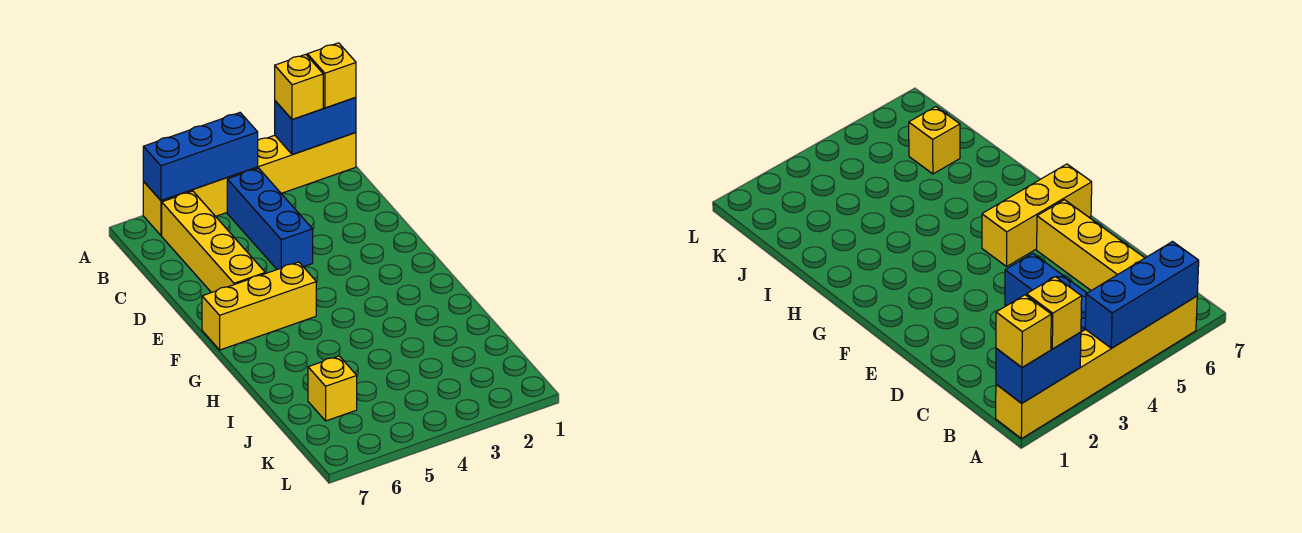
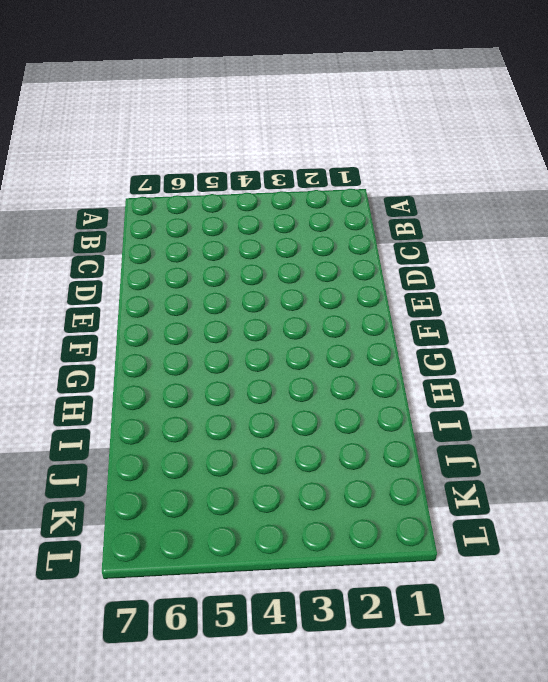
none -> yellow brick A1:A6 level 1
none -> blue brick B4:D4 level 1

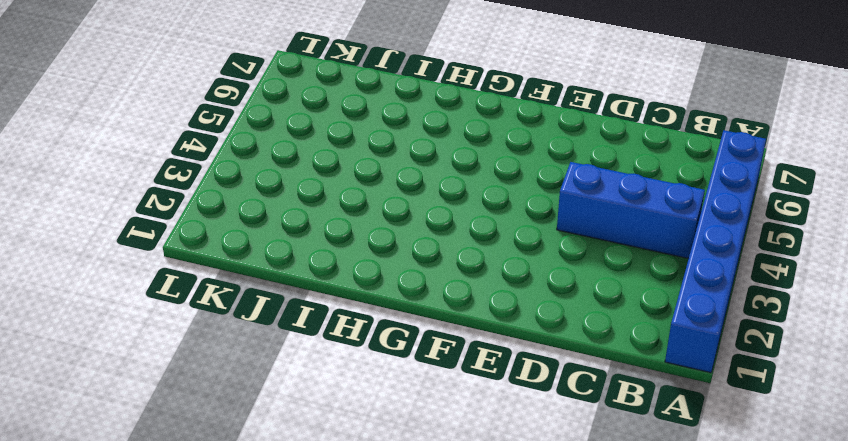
blue brick A1:A6 level 1 -> yellow brick A1:A6 level 1
none -> yellow brick B6:E6 level 1
none -> yellow brick F5:F7 level 1

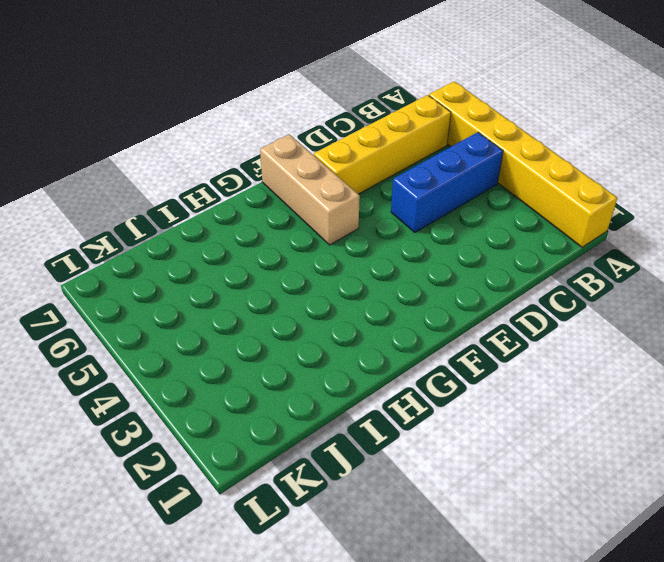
tan brick F5:F7 level 1 -> yellow brick F5:F7 level 1
none -> yellow brick J6 level 1
none -> blue brick A1:A2 level 2

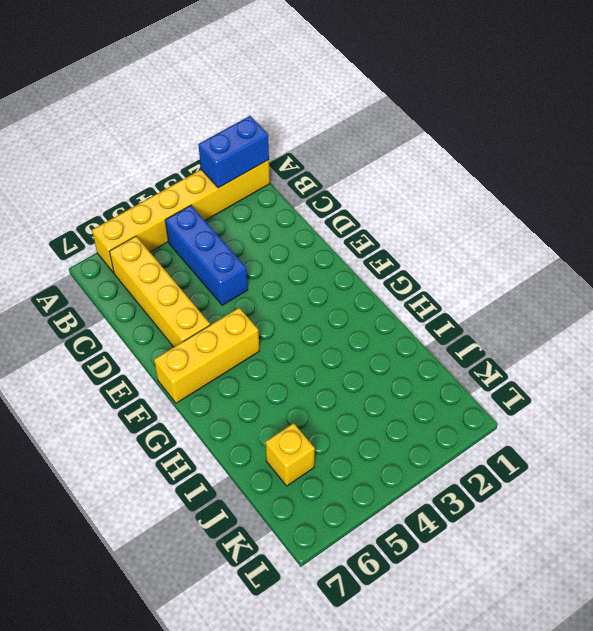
none -> blue brick A4:A6 level 2
none -> yellow brick A1 level 3

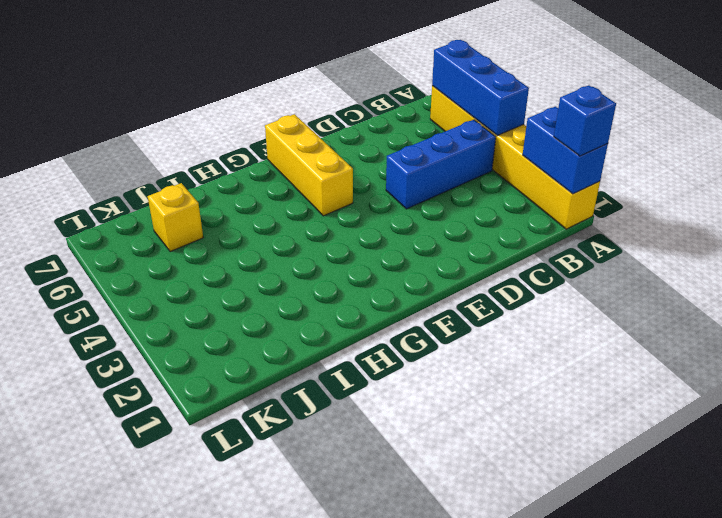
blue brick A1 level 3 -> yellow brick A1 level 3
none -> yellow brick B6:E6 level 1
none -> yellow brick A2 level 3

